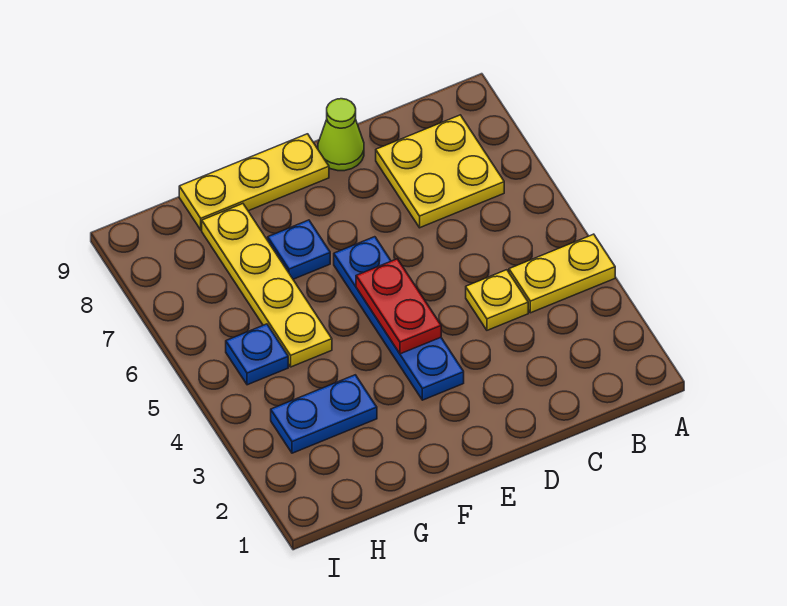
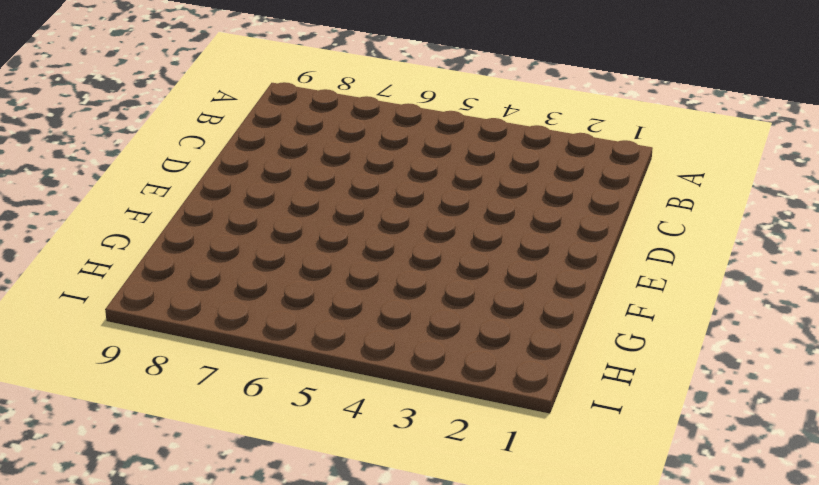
none -> yellow plate A4:B4 level 1
none -> yellow plate B7:C8 level 1

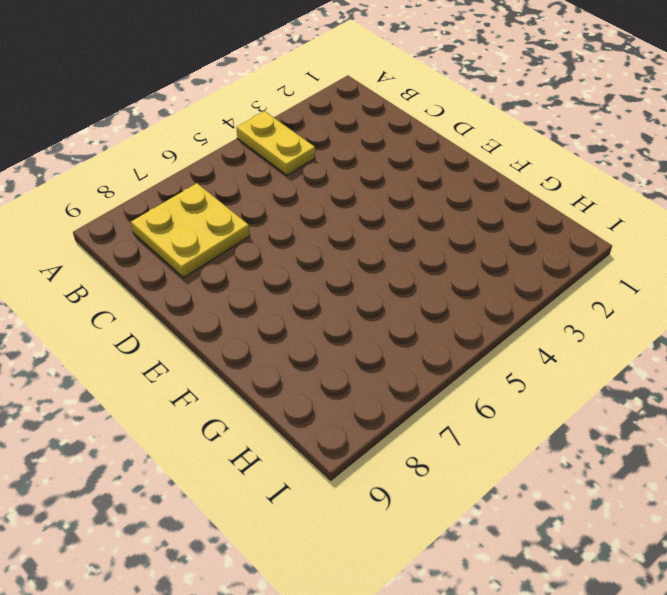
none -> yellow plate C4 level 1
none -> lime cone D9 level 1

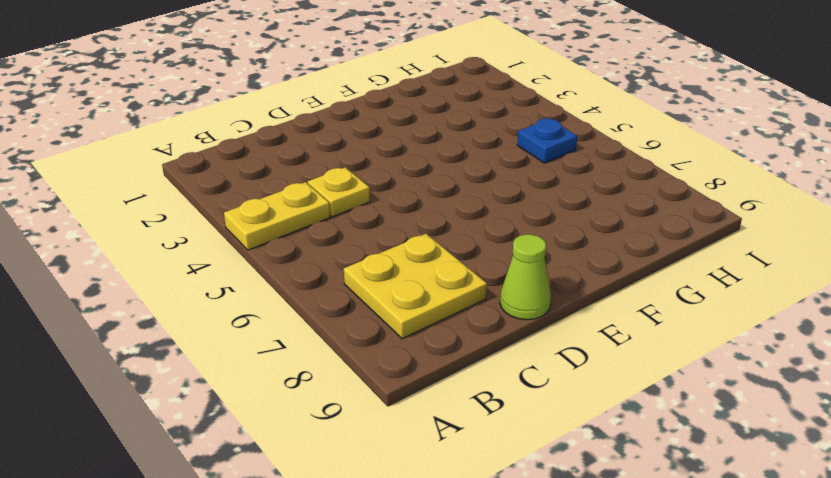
none -> blue plate E3:E6 level 1
none -> yellow plate E9:G9 level 1

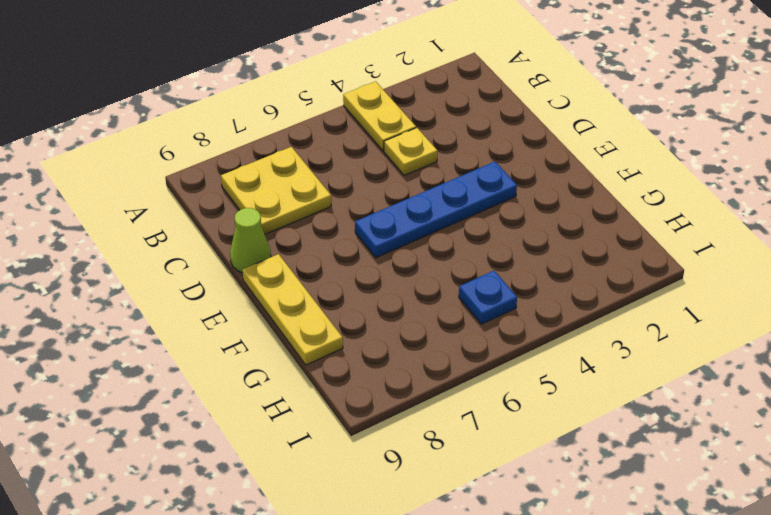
none -> blue plate F7 level 1
none -> blue plate G3:H3 level 1

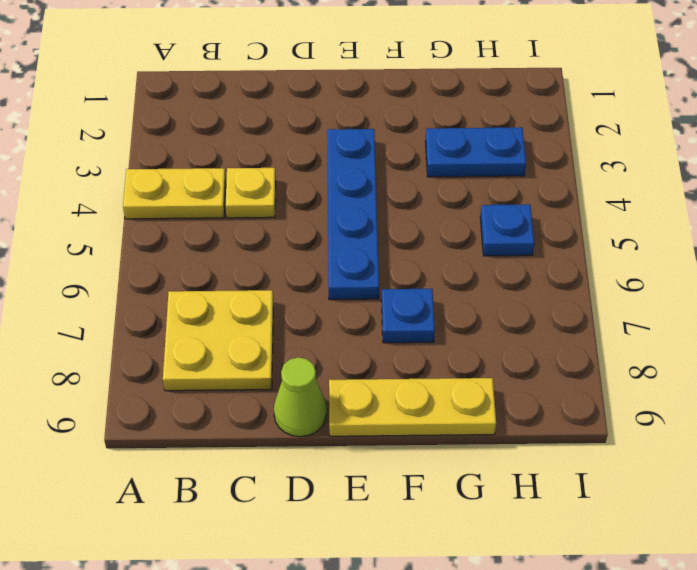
none -> yellow plate G5:G8 level 1
none -> red plate E4:E5 level 2

